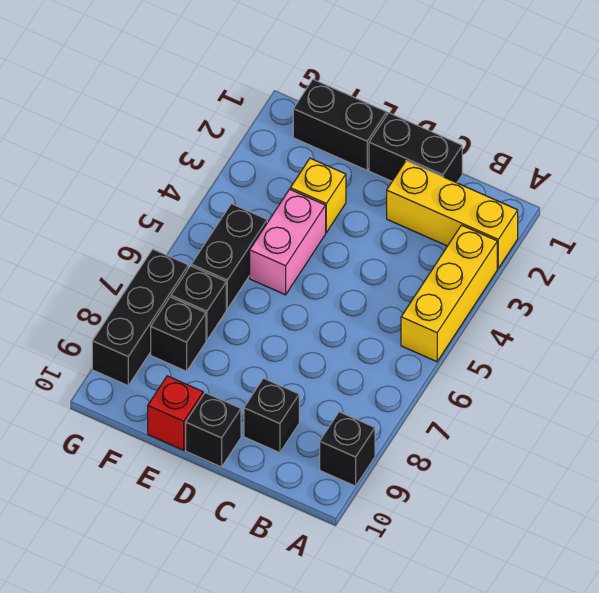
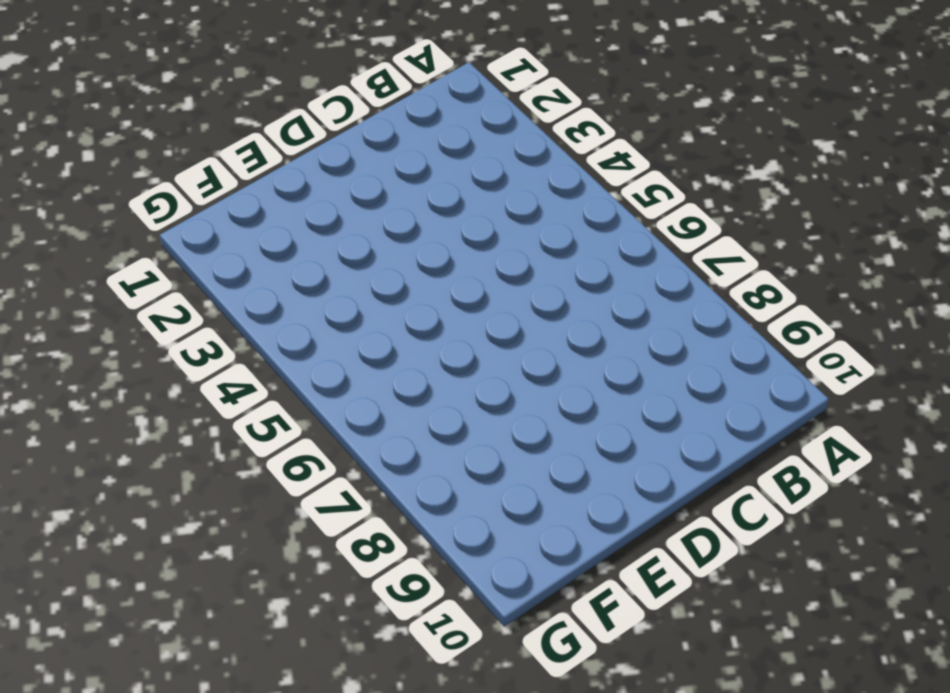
none -> yellow brick A2:C2 level 1
none -> yellow brick A3:A5 level 1
none -> black brick A9 level 1

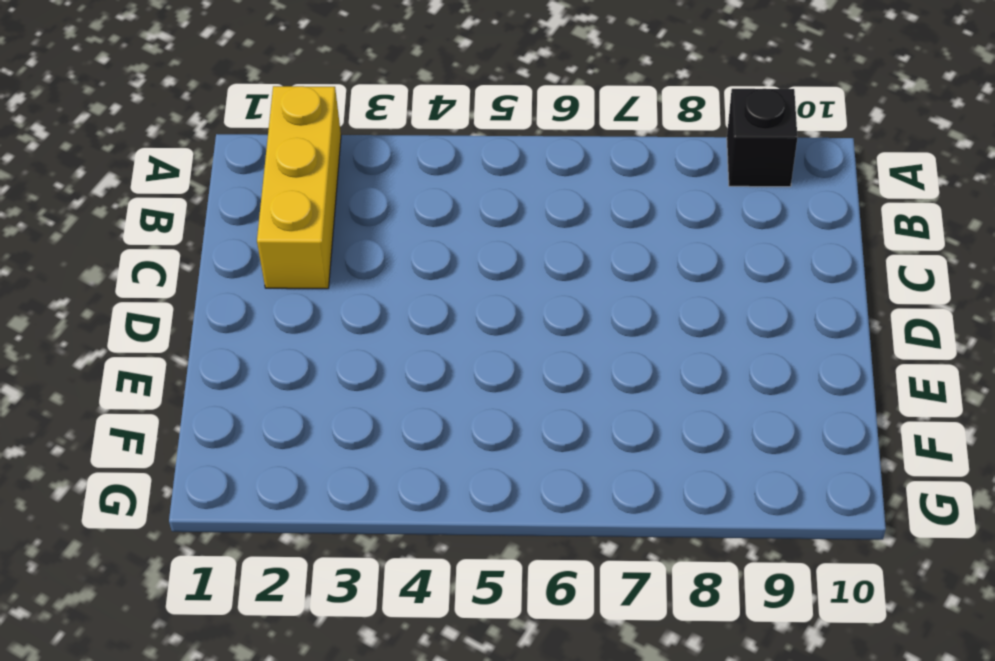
none -> yellow brick A3:A5 level 1
none -> black brick C1:D1 level 1
none -> black brick C9 level 1

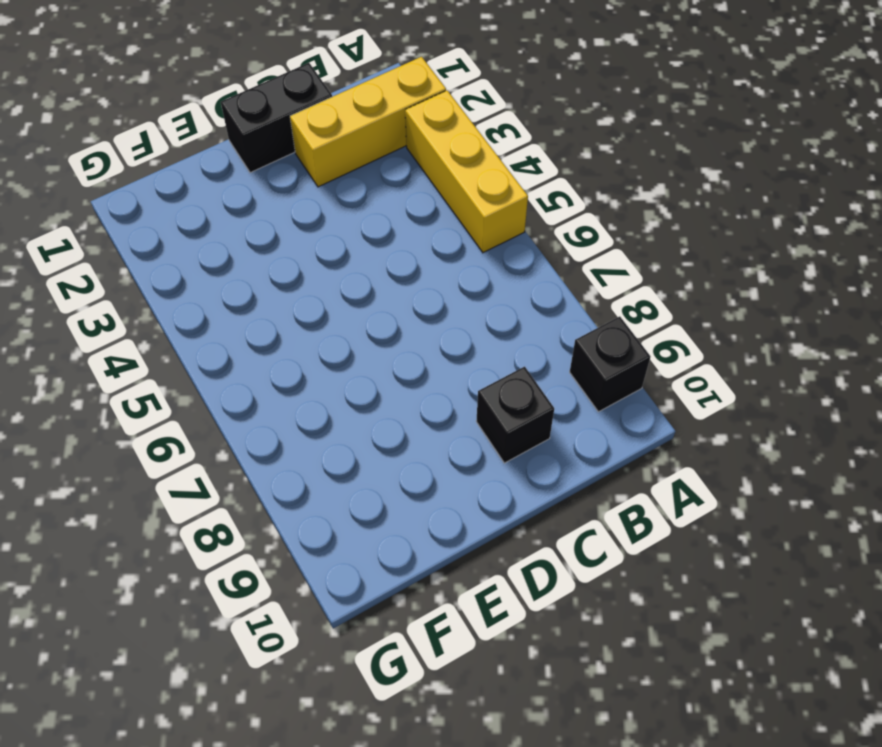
none -> black brick D10 level 1
none -> black brick E1:F1 level 1
none -> yellow brick E3 level 1

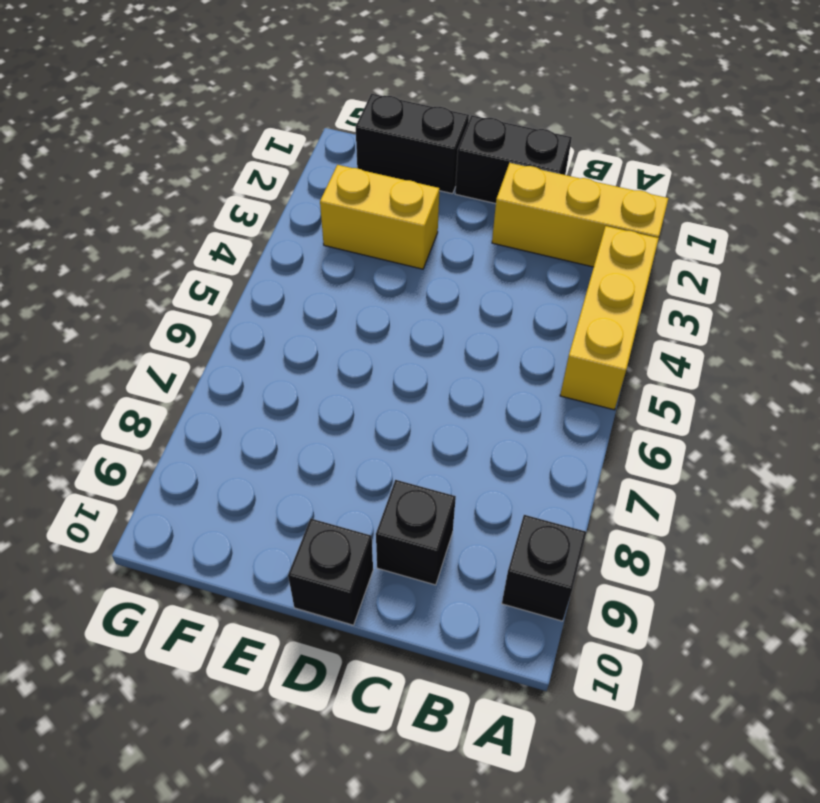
yellow brick E3:F3 level 1 -> yellow brick E3 level 1
none -> pink brick E4:E5 level 1
none -> red brick E10 level 1
none -> black brick F5:F6 level 1

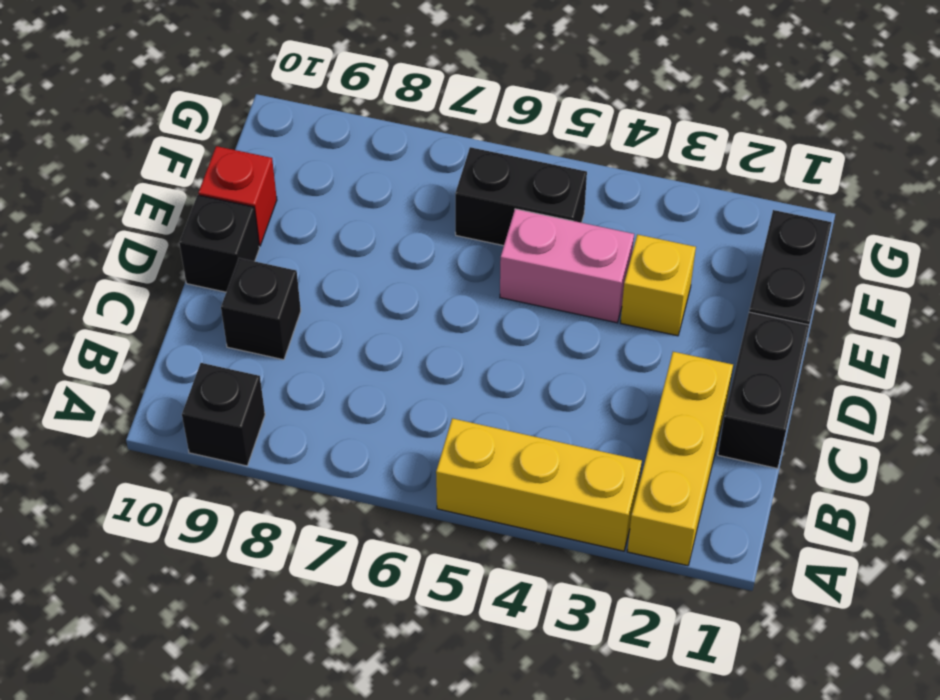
none -> black brick F7 level 1
none -> black brick F8 level 1
none -> black brick G7:G9 level 1

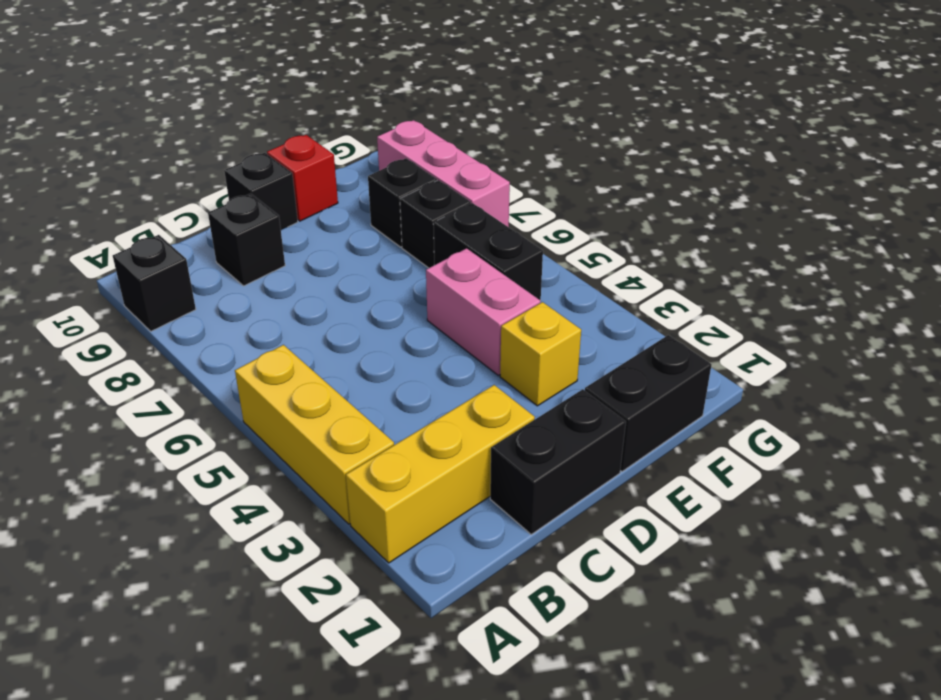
pink brick G7:G9 level 1 -> black brick G7:G9 level 1

